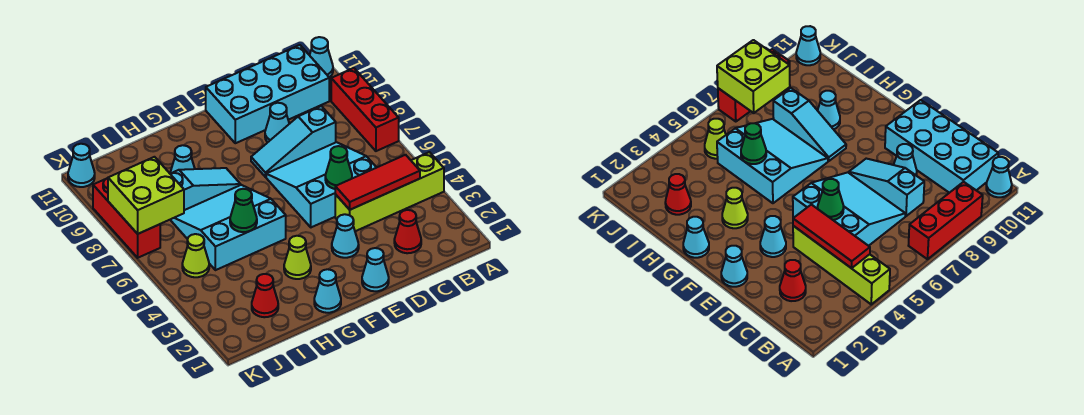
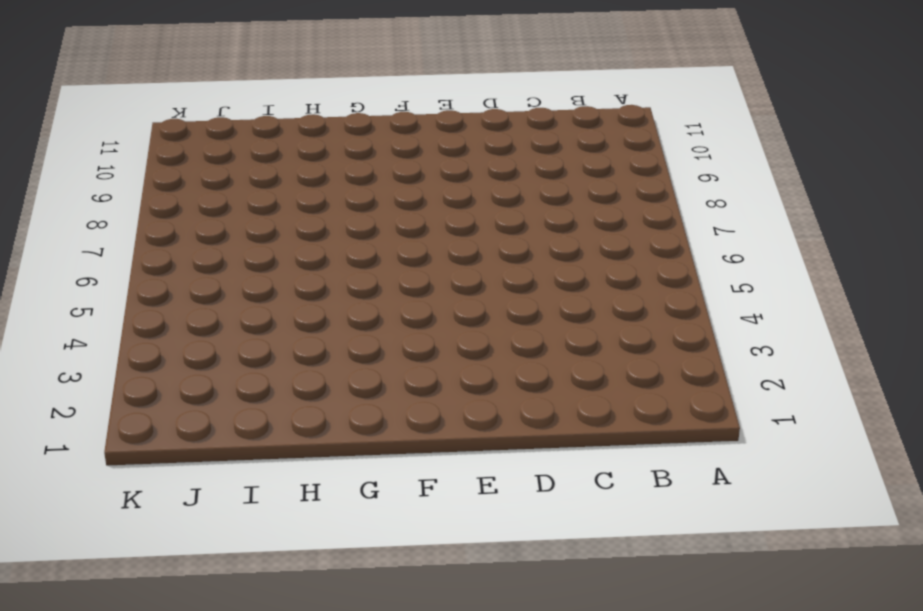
none -> lime brick A4:D4 level 1
none -> red brick A7:A9 level 1
none -> cyan cone A11 level 1

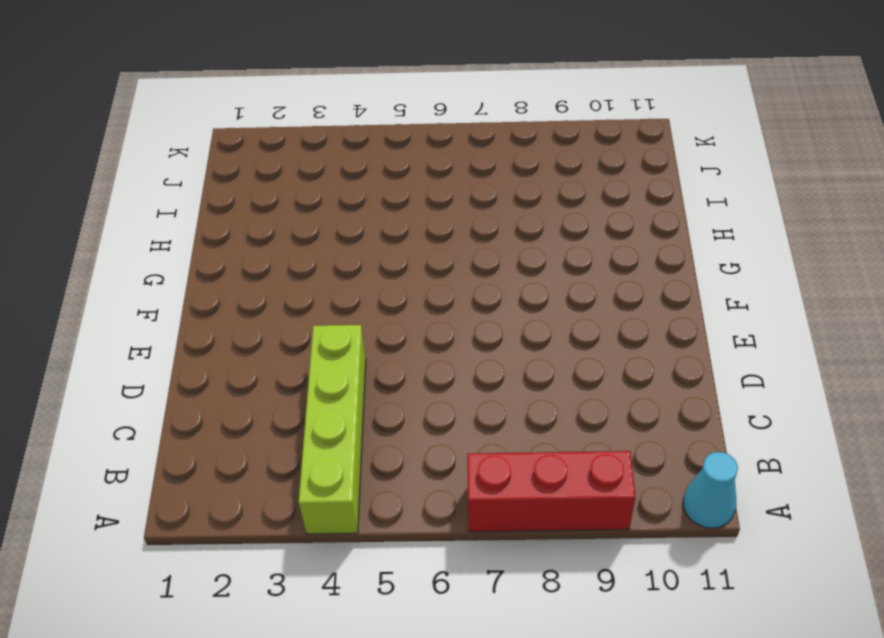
none -> cyan brick B10:E11 level 1
none -> red cone C2 level 1
none -> cyan slope C5:E7 level 1 top 5

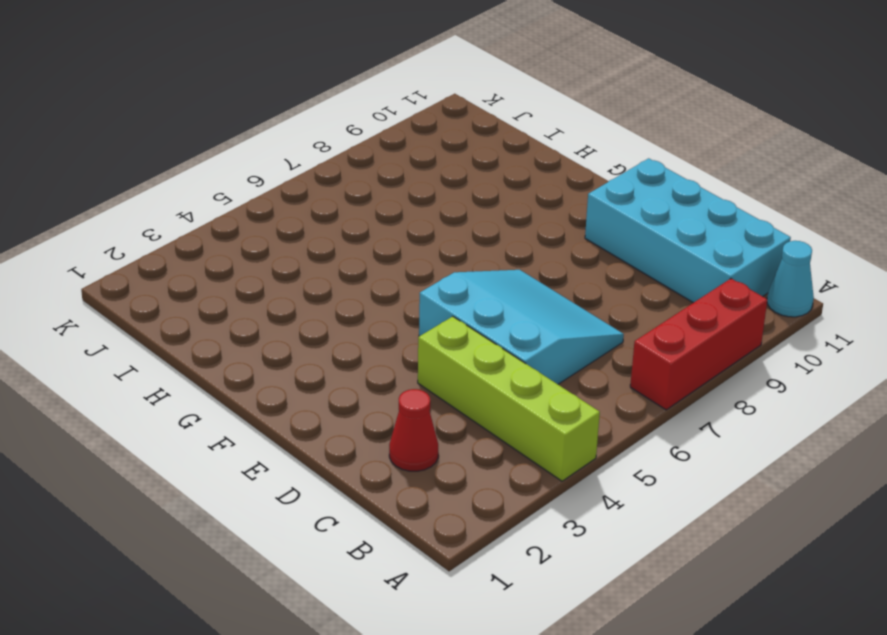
none -> cyan slope C8:E8 level 1 top C
none -> cyan cone D9 level 1
none -> cyan cone E1 level 1

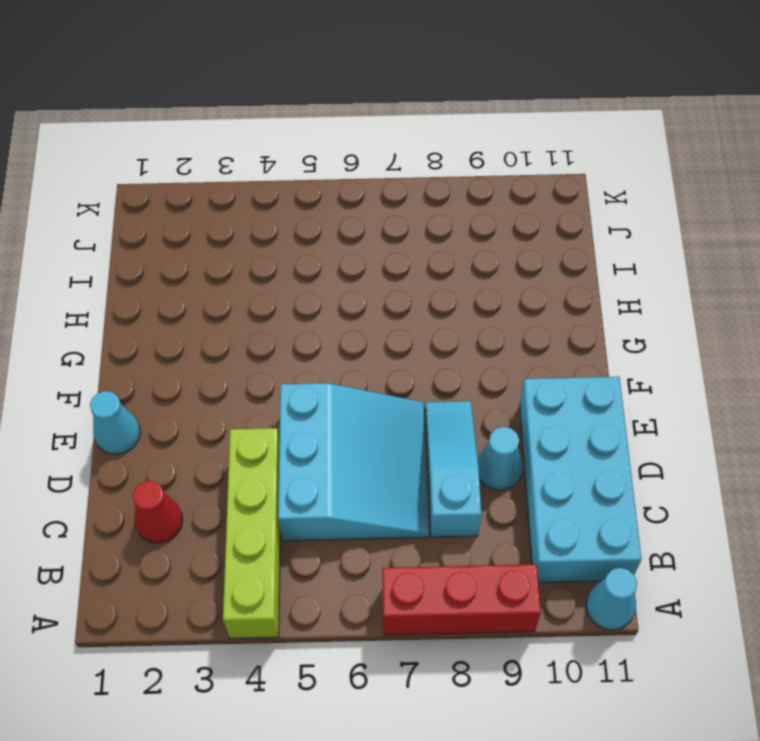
none -> cyan cone E3 level 1
none -> cyan cone G1 level 1
none -> lime cone G3 level 1

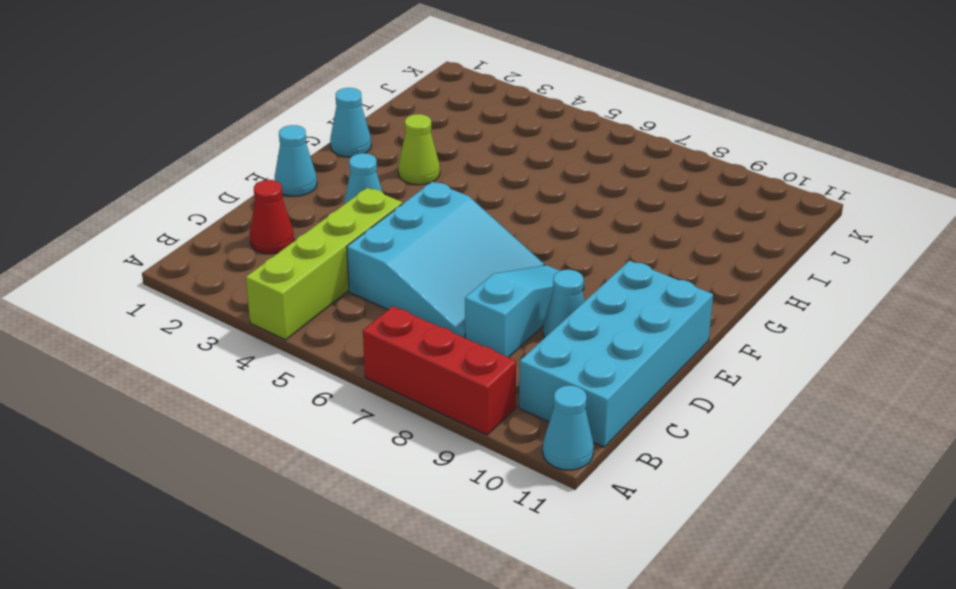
none -> cyan slope G5:I7 level 1 top 5
none -> cyan slope G8:I8 level 1 top I
none -> cyan cone H9 level 1

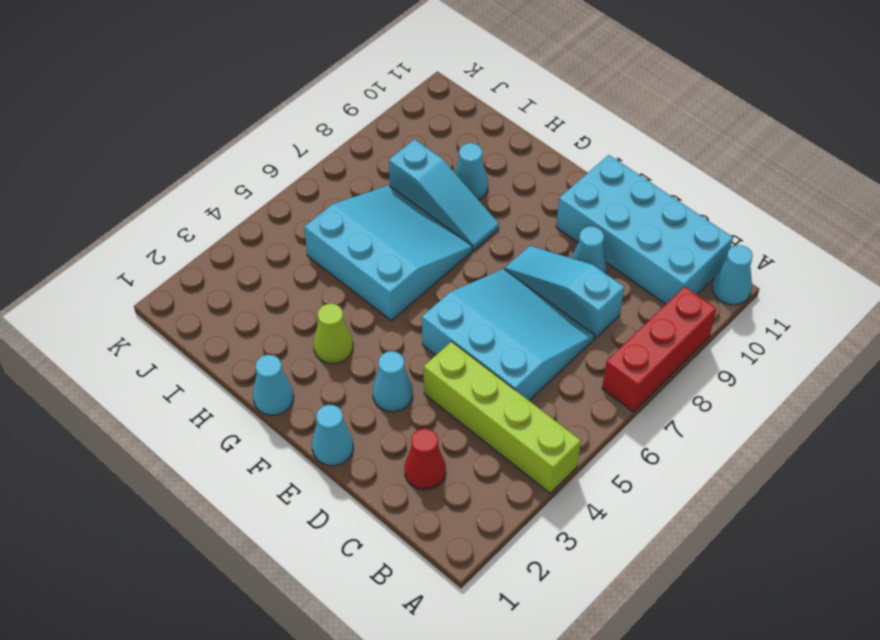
none -> red cone I2 level 1
none -> lime cone J5 level 1
none -> red brick K7:K9 level 1

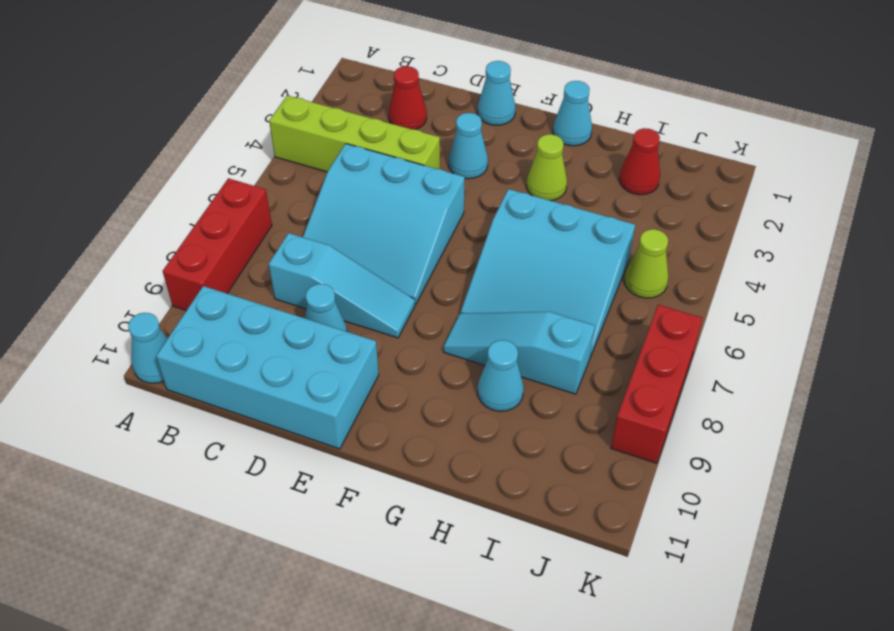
none -> cyan cone K11 level 1
none -> red tile B4:D4 level 2
none -> green cone D5 level 2

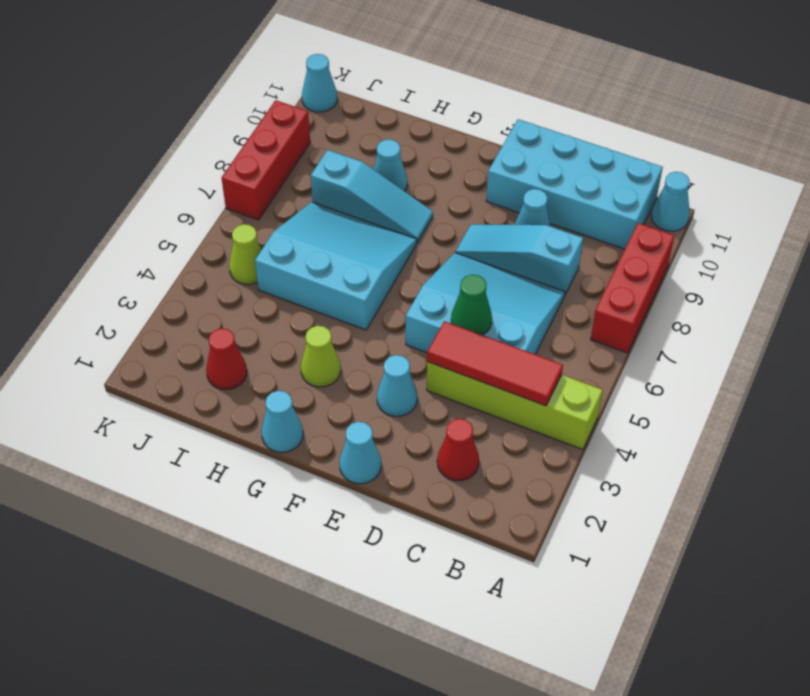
none -> green cone H5 level 2
none -> lime brick J7:K8 level 2

